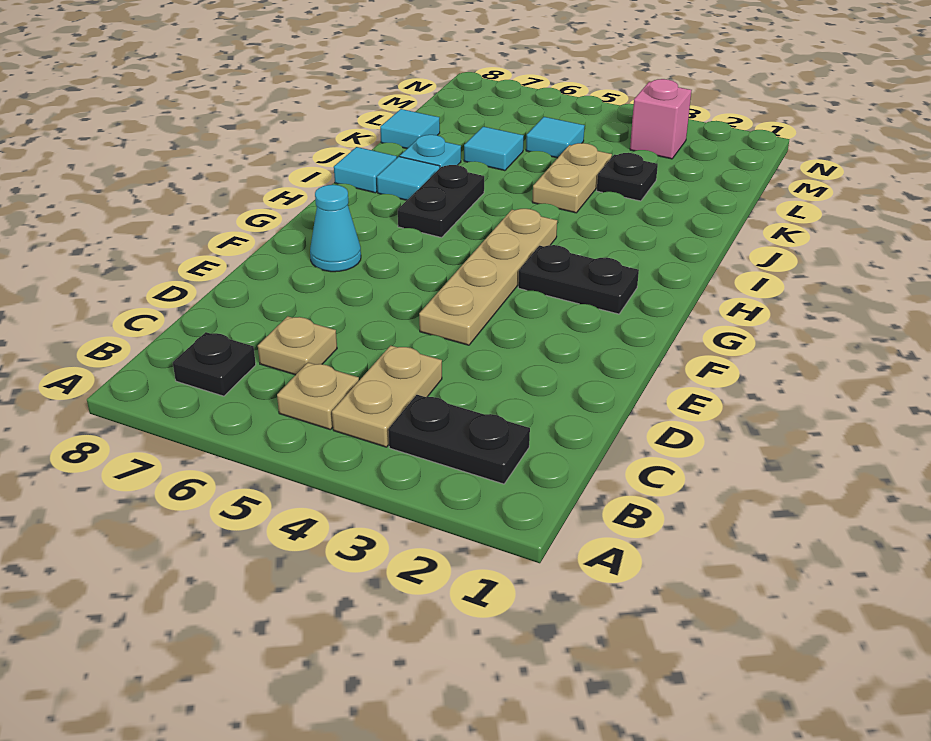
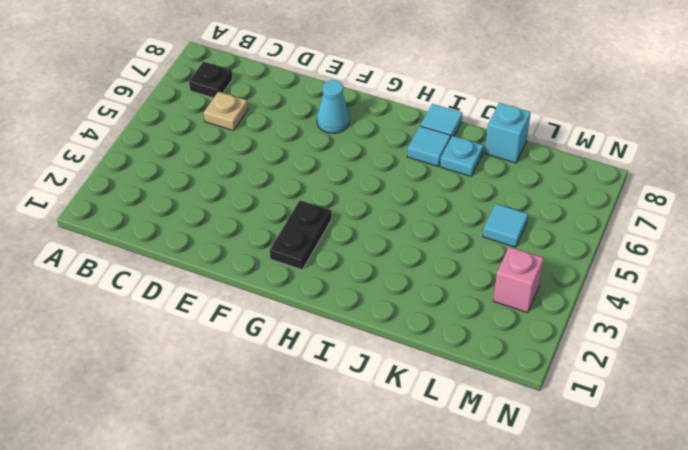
cyan brick K8 level 1 -> cyan tile K8 level 1
none -> black plate B2:B3 level 1
none -> tan plate B4:C4 level 1
none -> tan plate B5 level 1

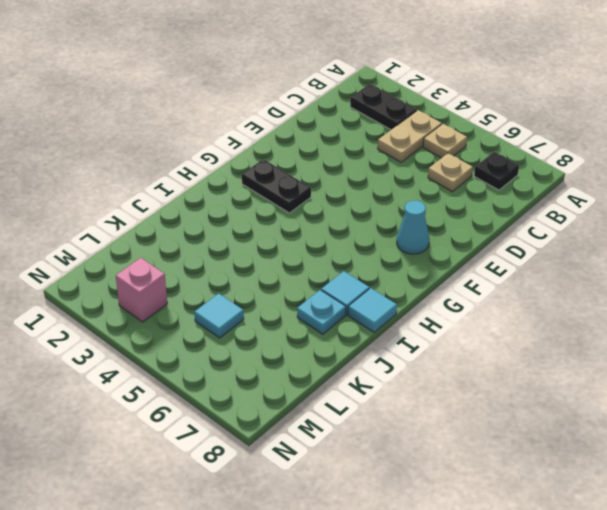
none -> tan plate E4:H4 level 1
none -> black plate H6:I6 level 1
none -> tan plate J4:K4 level 1

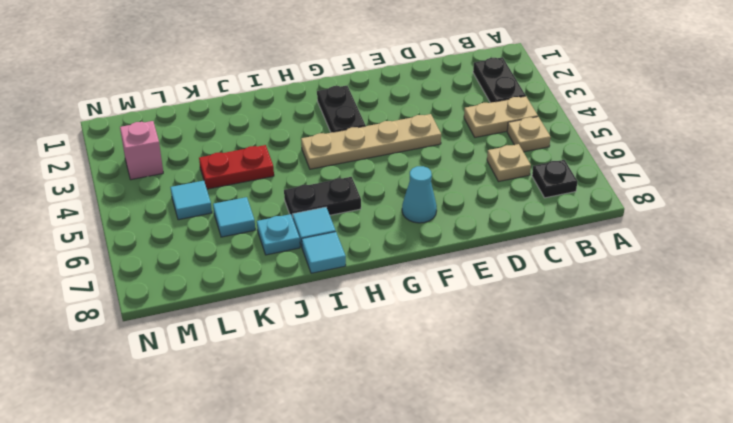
red plate J4:K4 level 1 -> tan plate J4:K4 level 1
none -> black plate K3 level 1
none -> cyan tile K8 level 1

